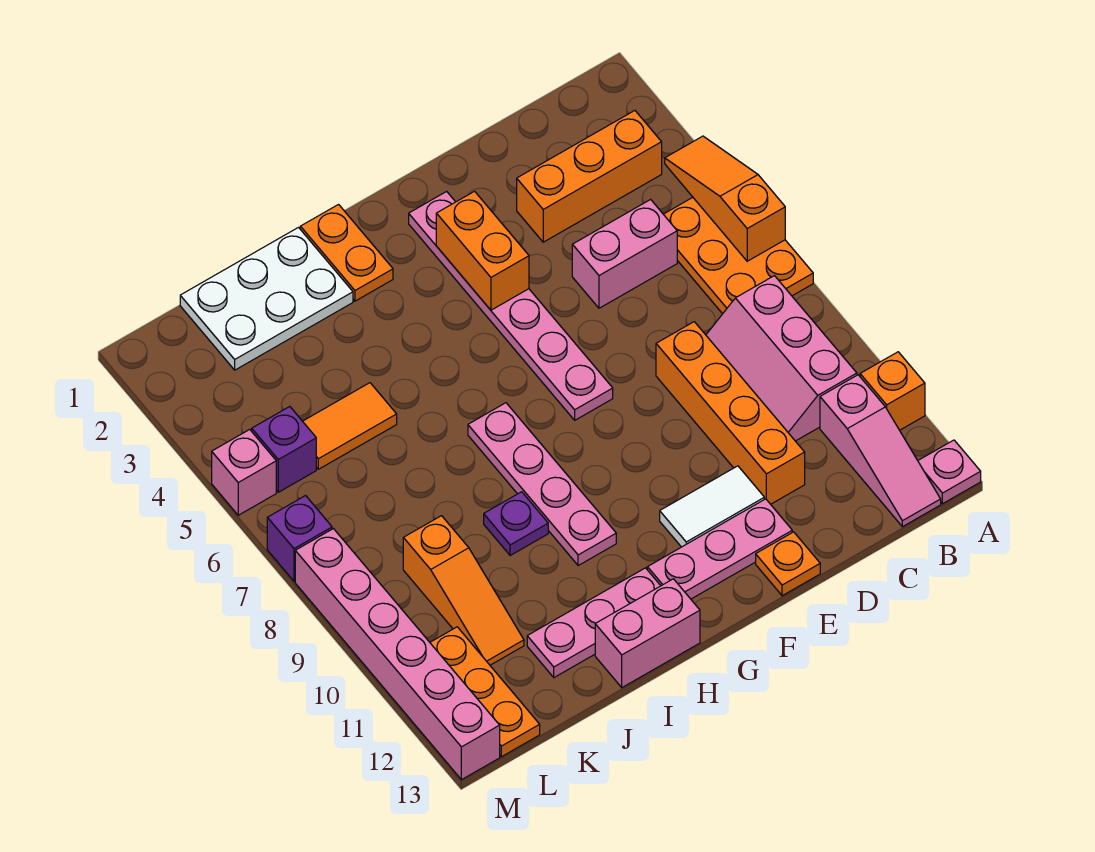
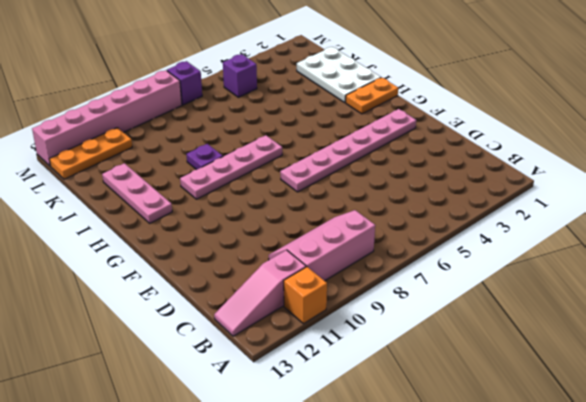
none -> orange plate A5:B7 level 1
none -> pink plate A13 level 1
none -> orange brick B3:D3 level 1

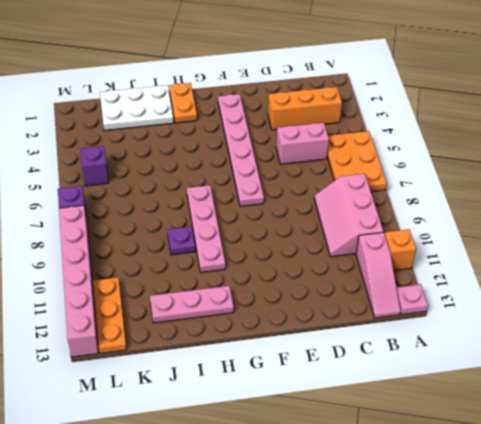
none -> orange brick D8:D11 level 1
none -> white tile E11:F11 level 1
none -> pink plate E12:G12 level 1

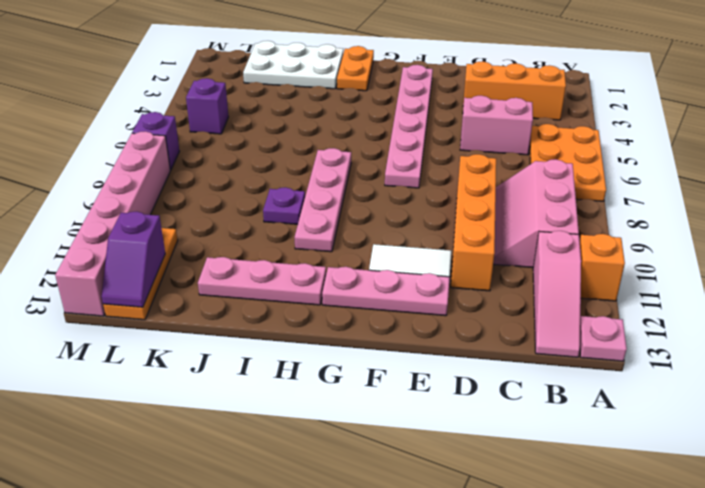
purple slope L12:L13 level 2 top 12 -> none
none -> orange plate E13 level 1
none -> pink brick H13:I13 level 1
none -> orange tile J5:K5 level 1

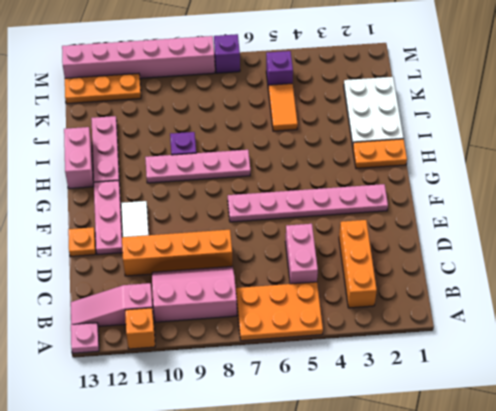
none -> orange slope K9:K11 level 1 top 9
none -> pink brick M5 level 1
none -> orange slope A4:A6 level 2 top 6

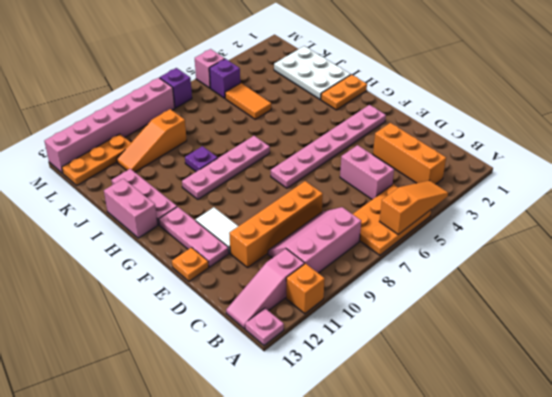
none -> orange brick F3:F4 level 2

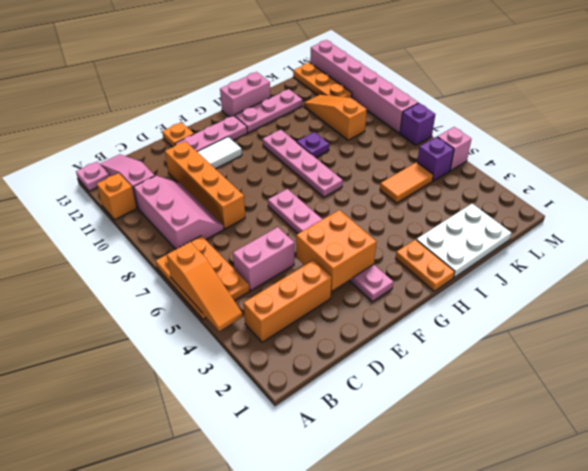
orange brick E3:F4 level 2 -> orange brick F3:F4 level 2

